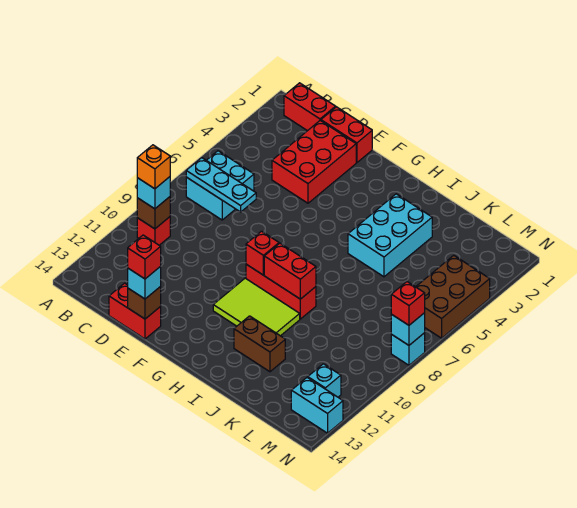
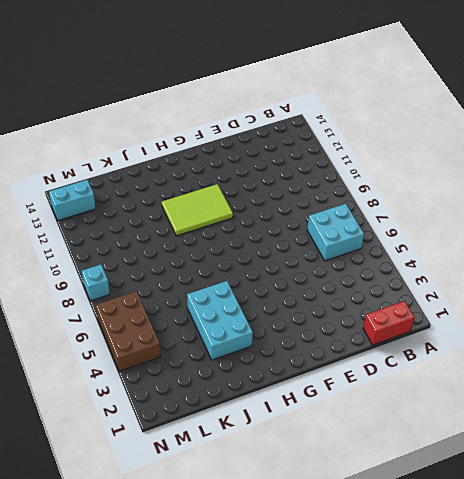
none -> red brick B10 level 1
none -> red brick D1:E1 level 1
none -> red brick D2:E4 level 1

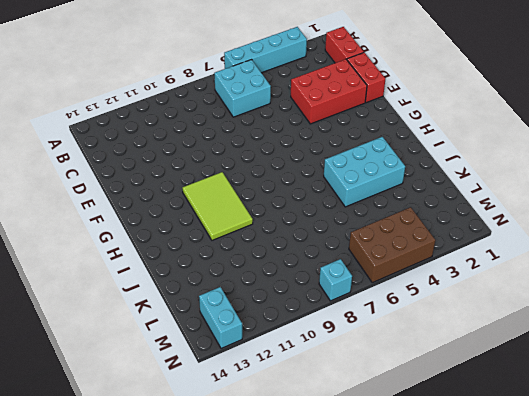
cyan brick A3:A6 level 1 -> none
none -> red brick B10 level 1
none -> red brick D14:E14 level 1
none -> red brick G9:I9 level 1

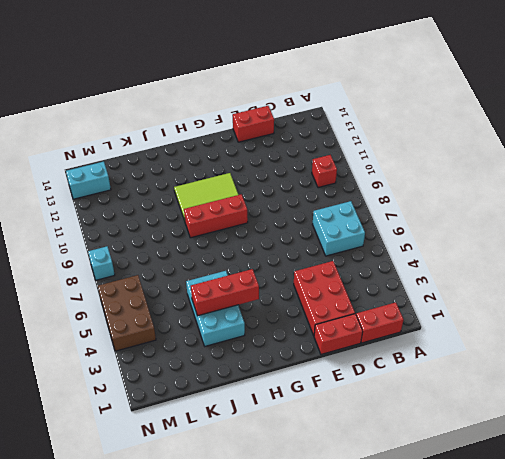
red brick H4:J4 level 2 -> none
none -> brown brick I12:J12 level 1
none -> cyan brick M12 level 1
none -> cyan plate B7:D7 level 2

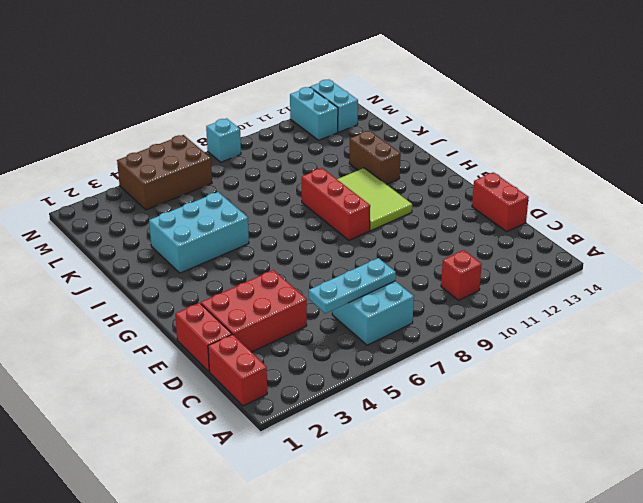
cyan plate C5:C7 level 2 -> cyan plate B7:D7 level 2
cyan brick M12:N12 level 1 -> cyan brick M12 level 1
none -> brown brick B10 level 2
none -> brown brick E14 level 2
none -> red brick G9 level 2

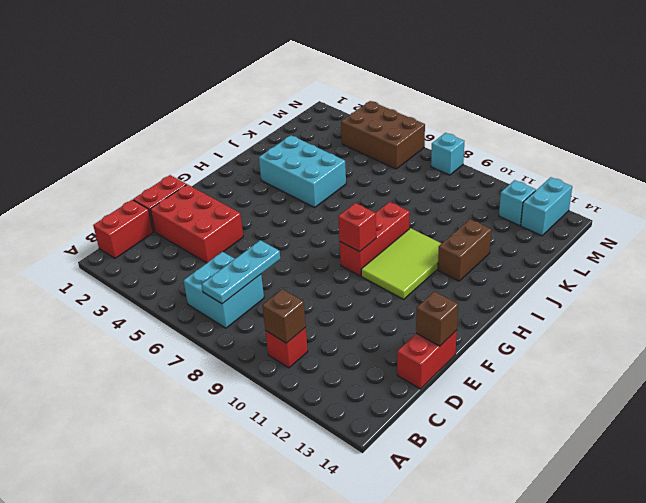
none -> red brick H9:I9 level 2
none -> cyan brick N8 level 2
none -> cyan brick B10 level 3

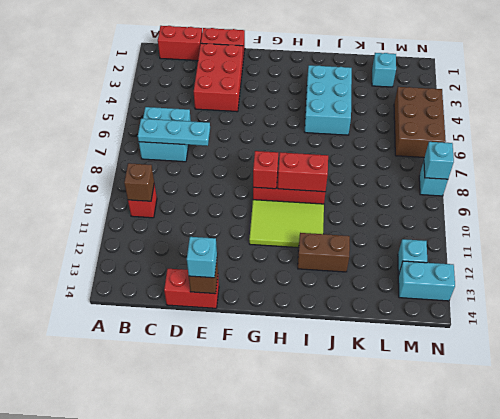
cyan brick L2 level 1 -> cyan brick B10 level 3
none -> red brick N8 level 3
none -> orange brick B10 level 4
none -> red brick E14 level 4

